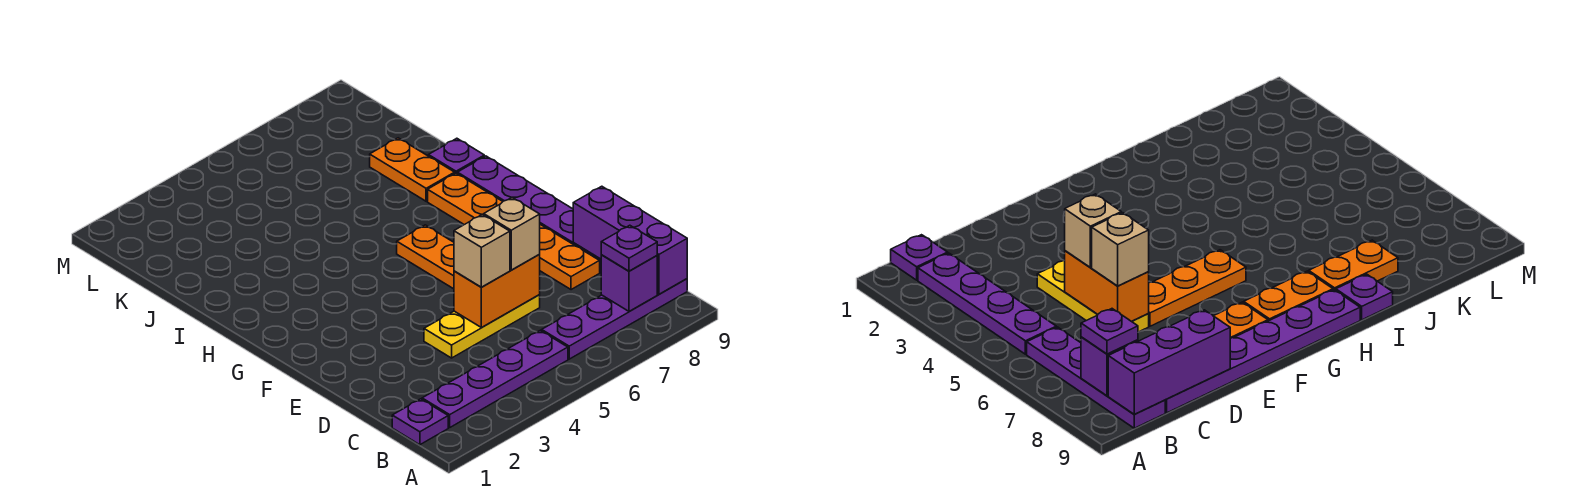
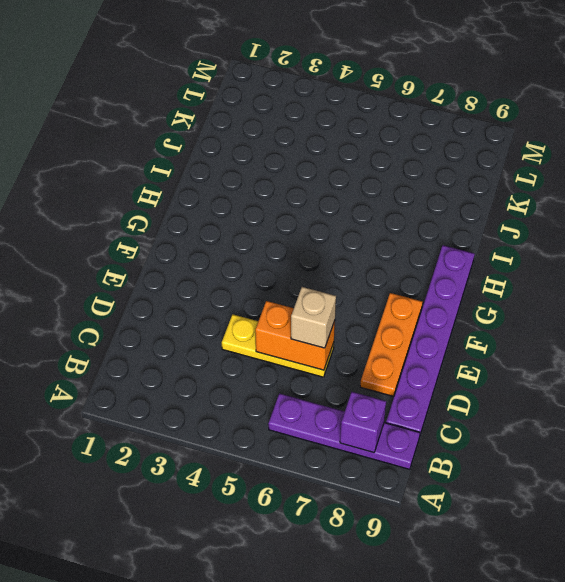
none -> purple plate B1 level 1
none -> purple plate B2:B5 level 1
none -> orange plate E6:G6 level 1

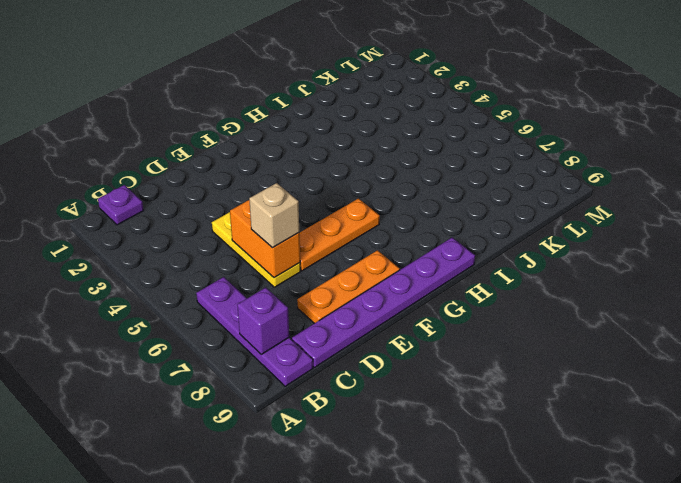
none -> purple plate B2:B5 level 1
none -> orange plate G8:H8 level 1
none -> orange plate I8:J8 level 1

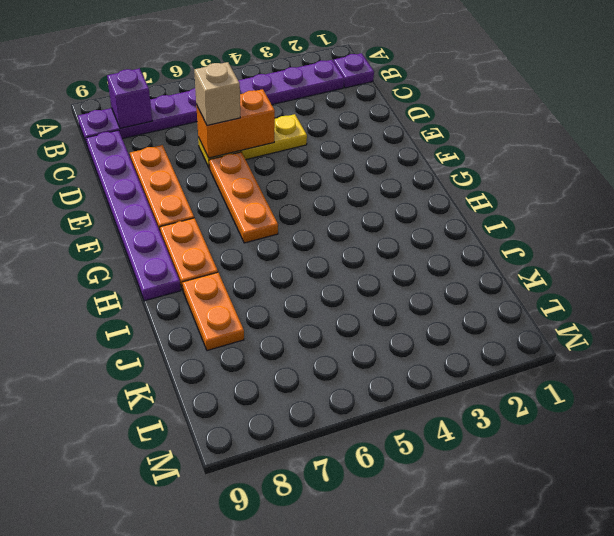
none -> purple plate I9 level 1
none -> purple brick B9:D9 level 2
none -> purple plate B8 level 3

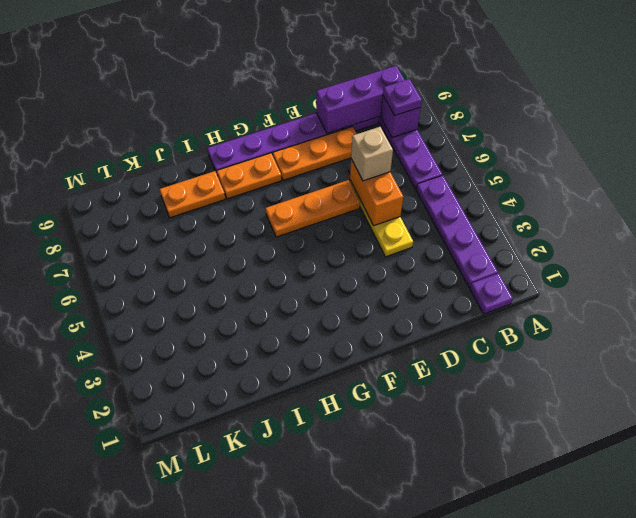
none -> purple plate I9 level 1
none -> tan brick D5 level 3

